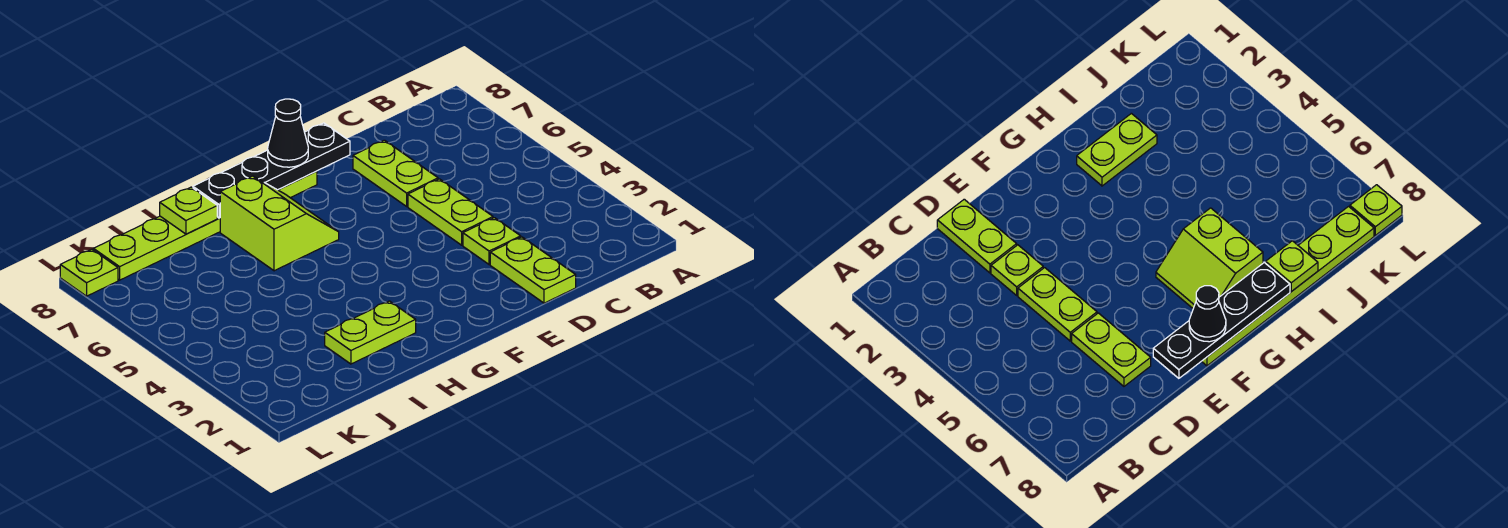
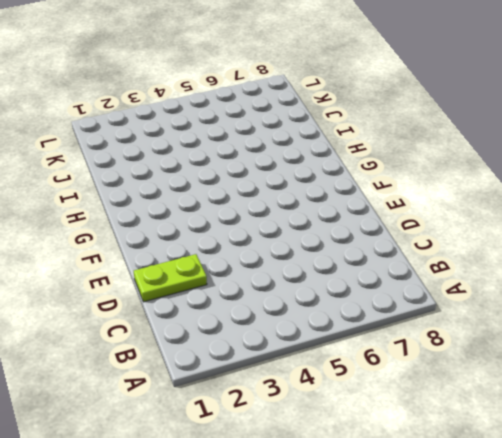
none -> lime plate D3 level 1
none -> lime plate D4:D5 level 1

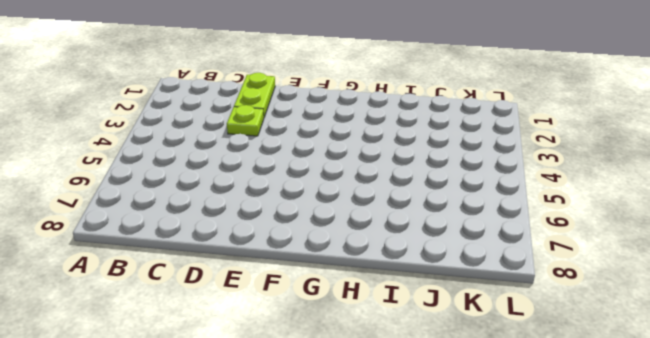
none -> lime plate D4:D5 level 1
none -> lime plate D6:D7 level 1

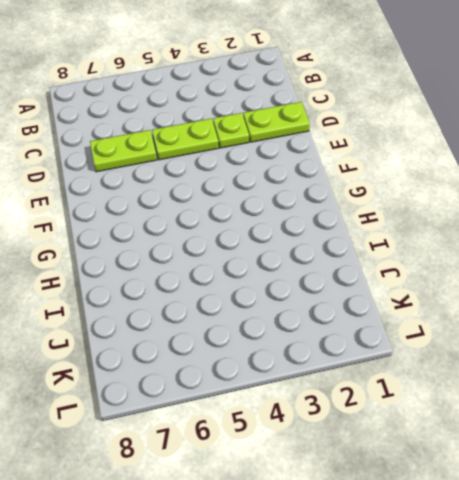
none -> lime plate F8:K8 level 1
none -> lime slope G6:H7 level 1 top H

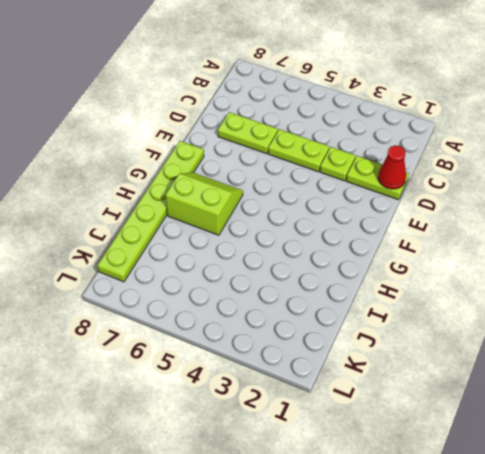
red cone D1 level 2 -> none
none -> lime plate H2:I2 level 1
none -> lime plate L8 level 1

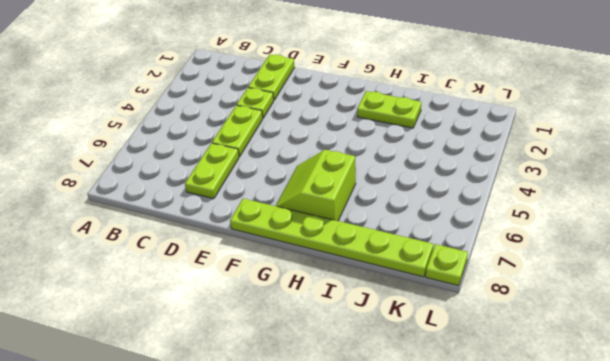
none -> black plate E8:H8 level 2
none -> lime plate I8 level 2

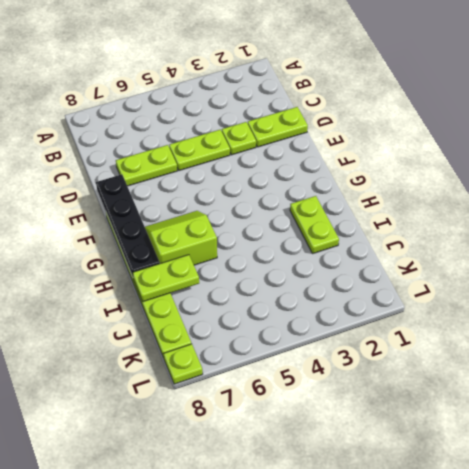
lime plate I7:I8 level 2 -> lime plate I8 level 2
none -> black cone F8 level 3

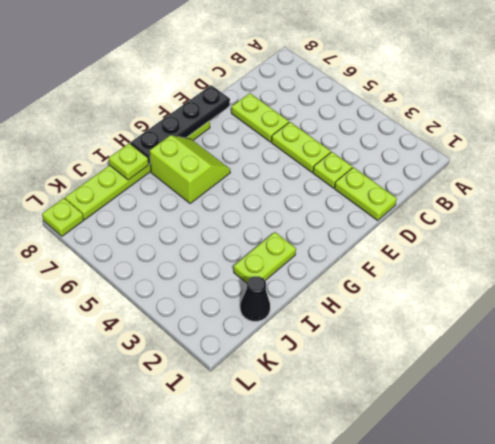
black cone J1 level 1 -> black cone F8 level 3

